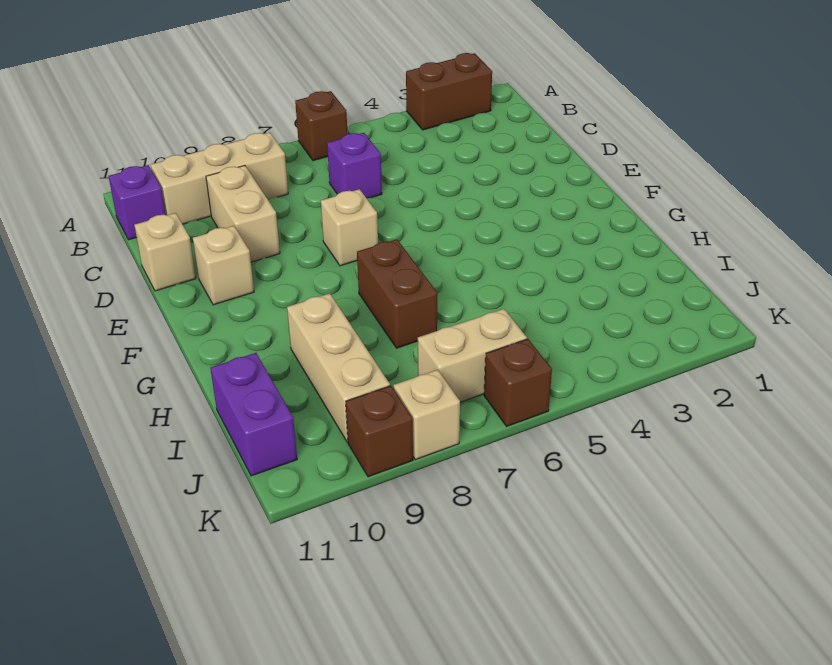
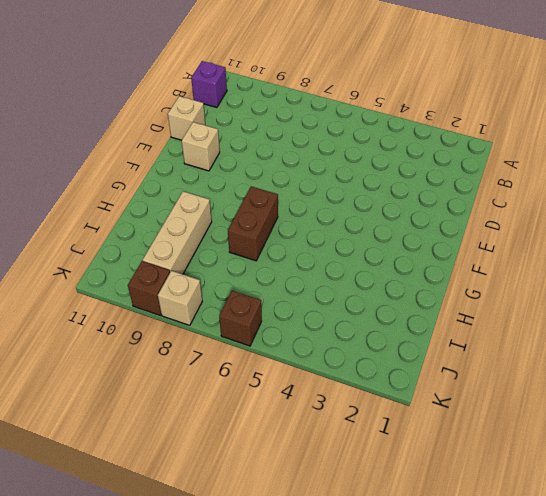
none -> brown brick A2:A3 level 1
none -> brown brick A6 level 1
none -> tan brick B8:B10 level 1

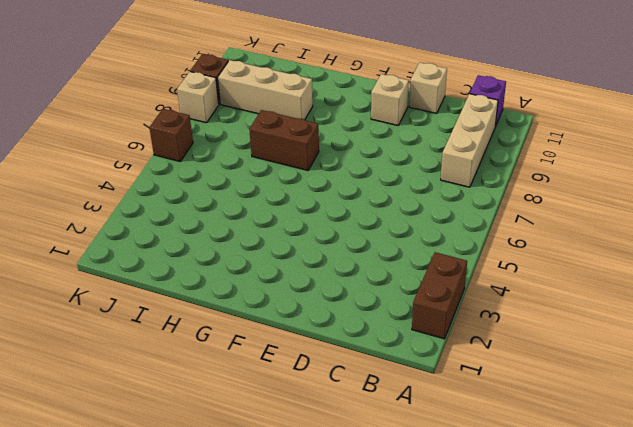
none -> brown brick A6 level 1
none -> purple brick C6 level 1
none -> tan brick C9:D9 level 1

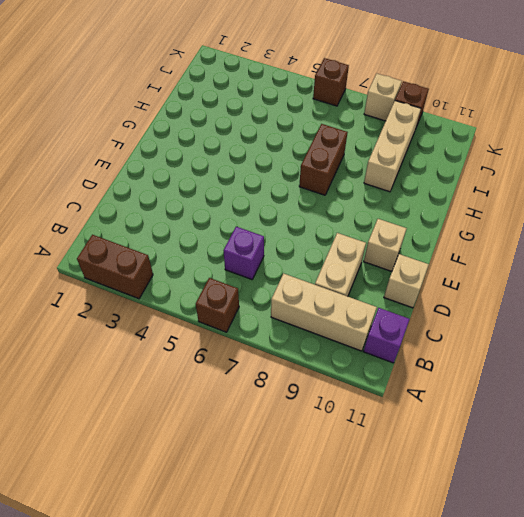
none -> tan brick E7 level 1
none -> purple brick I11:J11 level 1
none -> tan brick J6:J7 level 1

